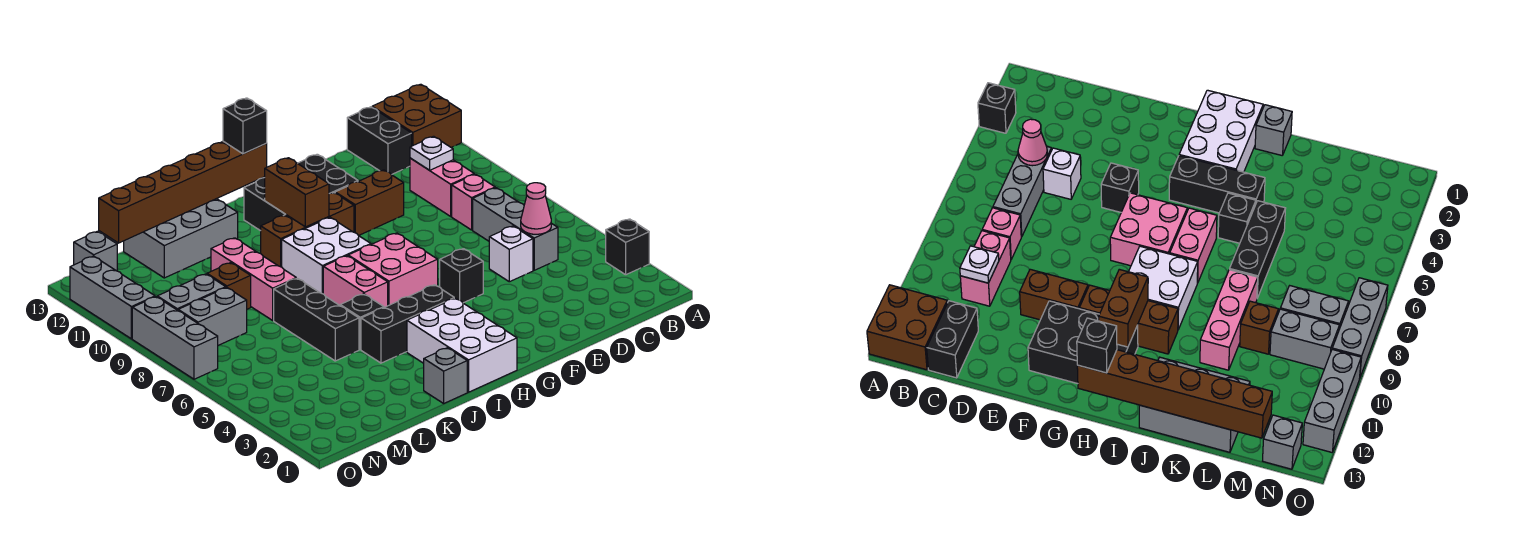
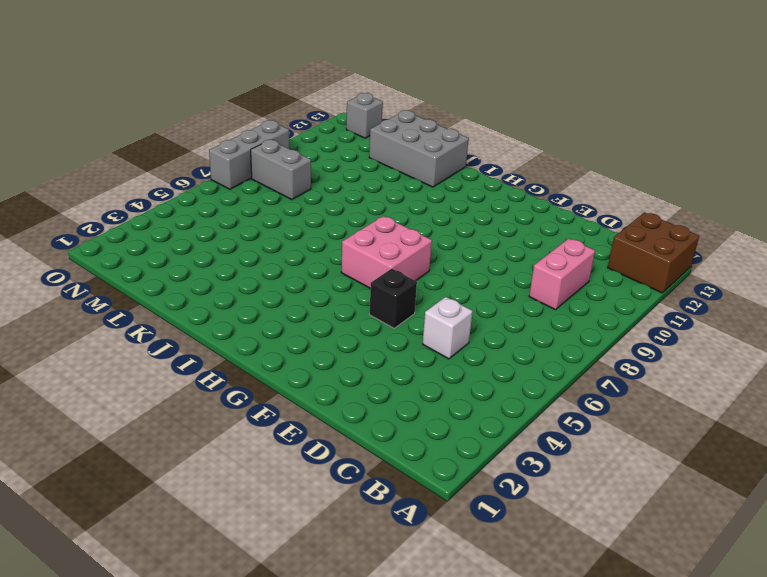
none -> black brick A3 level 1
none -> grey brick C5:C7 level 1
none -> pink brick C8 level 1
none -> black brick C12:C13 level 1

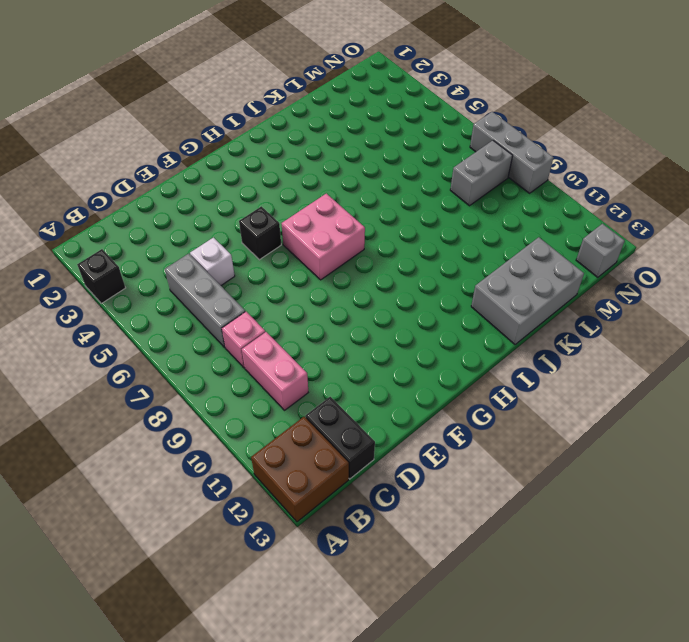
none -> brown brick E10:F10 level 1
none -> black brick F11:H12 level 1
none -> brown brick G10:I10 level 1
none -> white brick H1:I3 level 1

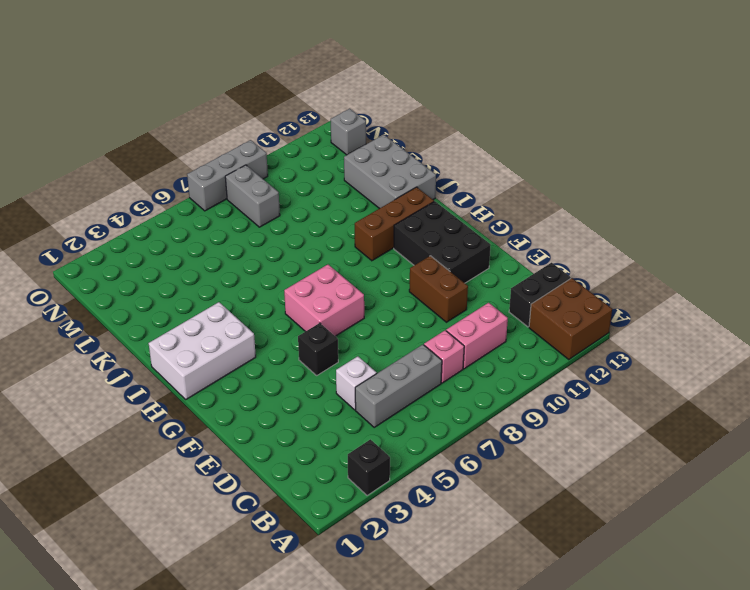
brown brick I10:I12 level 1 -> brown brick G10:I10 level 1
none -> black brick H4:J4 level 1
none -> white brick H8:I9 level 1
none -> pink brick I6:I7 level 1
none -> grey brick J1 level 1

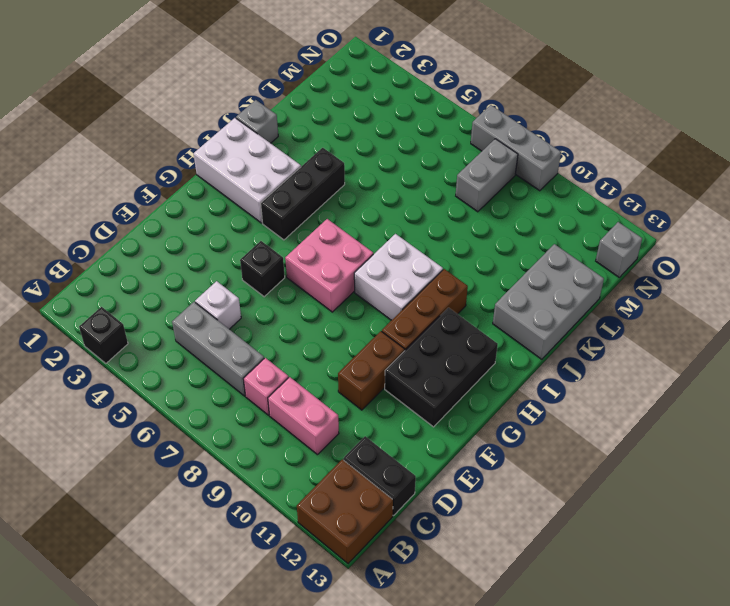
none -> pink brick I6:I7 level 1
none -> black brick J5 level 1
none -> black brick K5:K7 level 1
none -> pink brick K8:K10 level 1

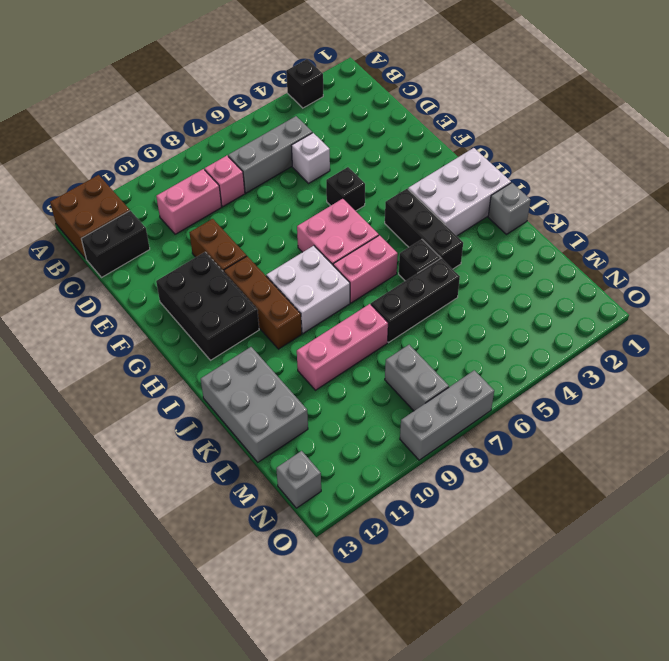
none -> brown brick L9 level 1
none -> grey brick M9:N9 level 1
none -> grey brick O10:O12 level 1
none -> pink cone C5 level 2

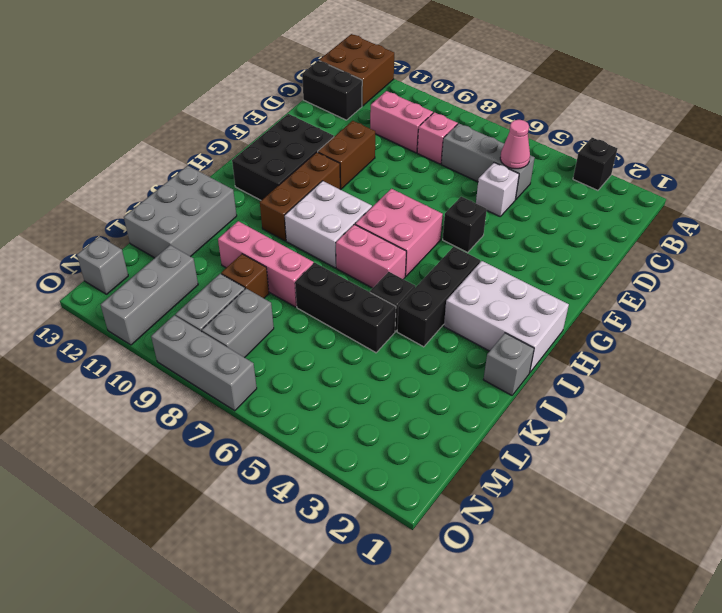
grey brick M11:O11 level 1 -> grey brick O10:O12 level 1
none -> white plate C10 level 2
none -> brown brick H10:H11 level 2
none -> brown brick H13:M13 level 2
none -> black brick H13 level 3

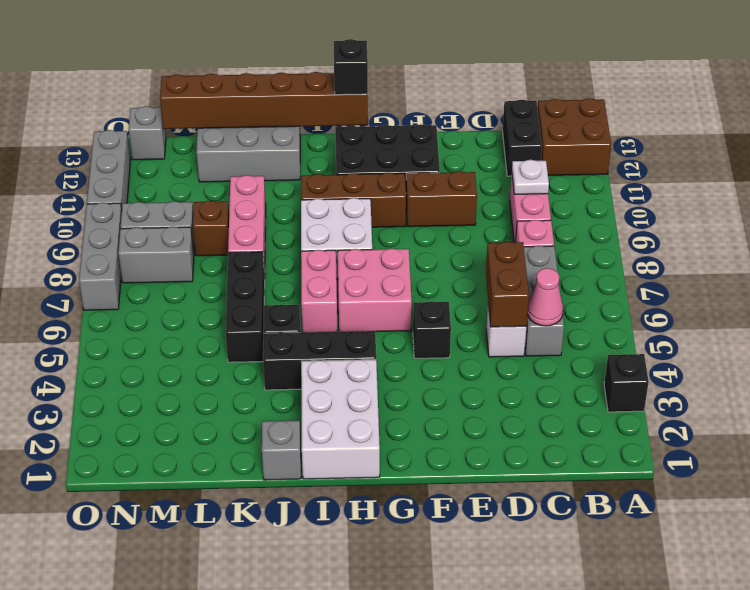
brown brick D5:D6 level 2 -> brown brick H10:H11 level 2

